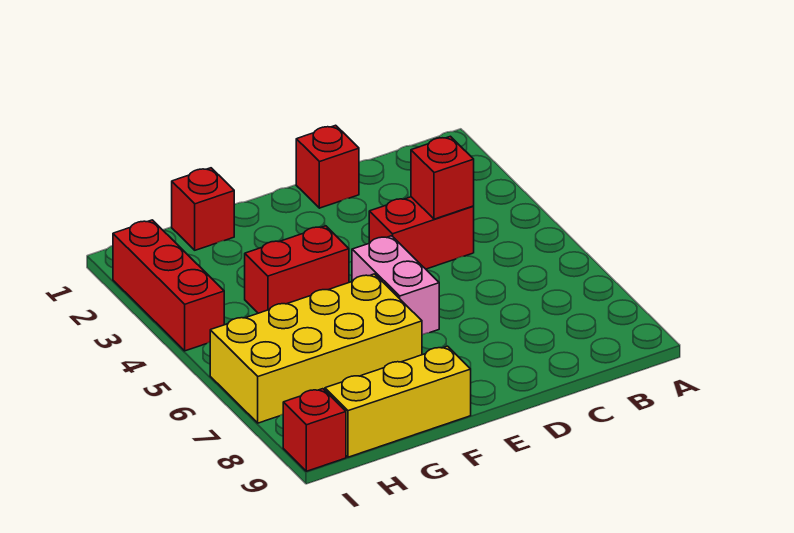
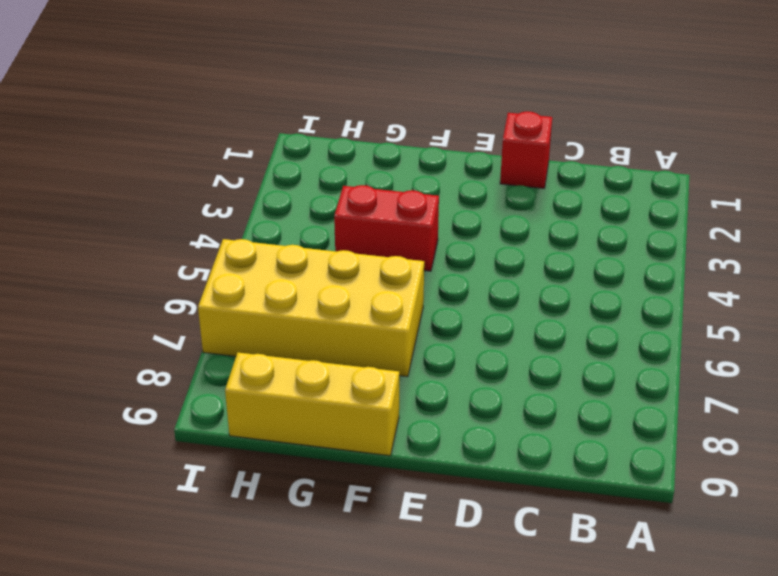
none -> red brick C4:D4 level 1
none -> pink brick E5:E6 level 1

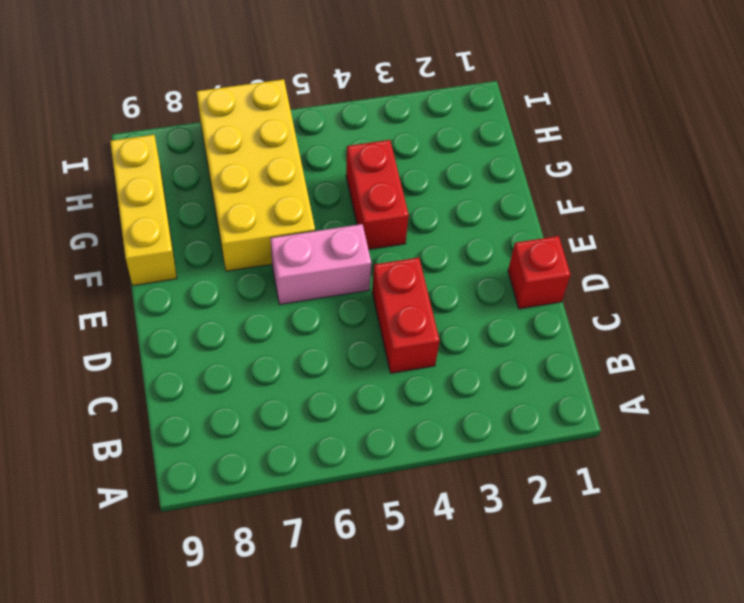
none -> red brick G1 level 1
none -> red brick I2:I4 level 1

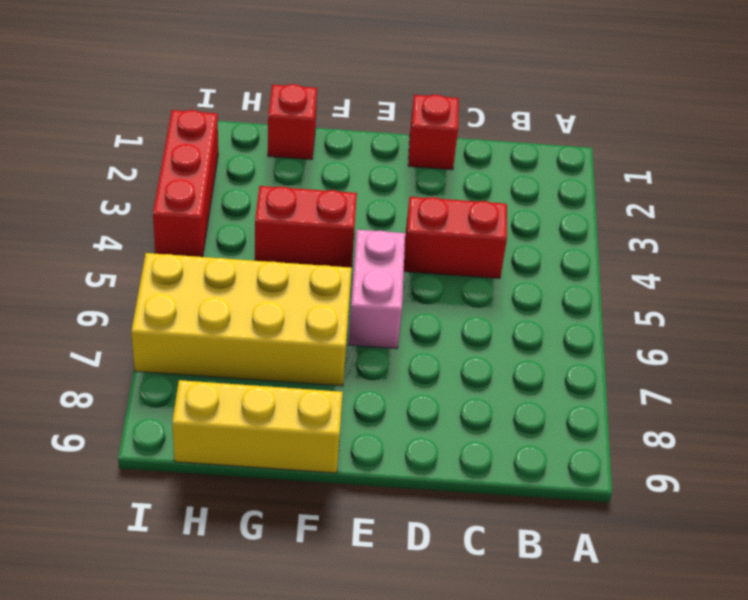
none -> red brick I9 level 1
none -> red brick C4 level 2

